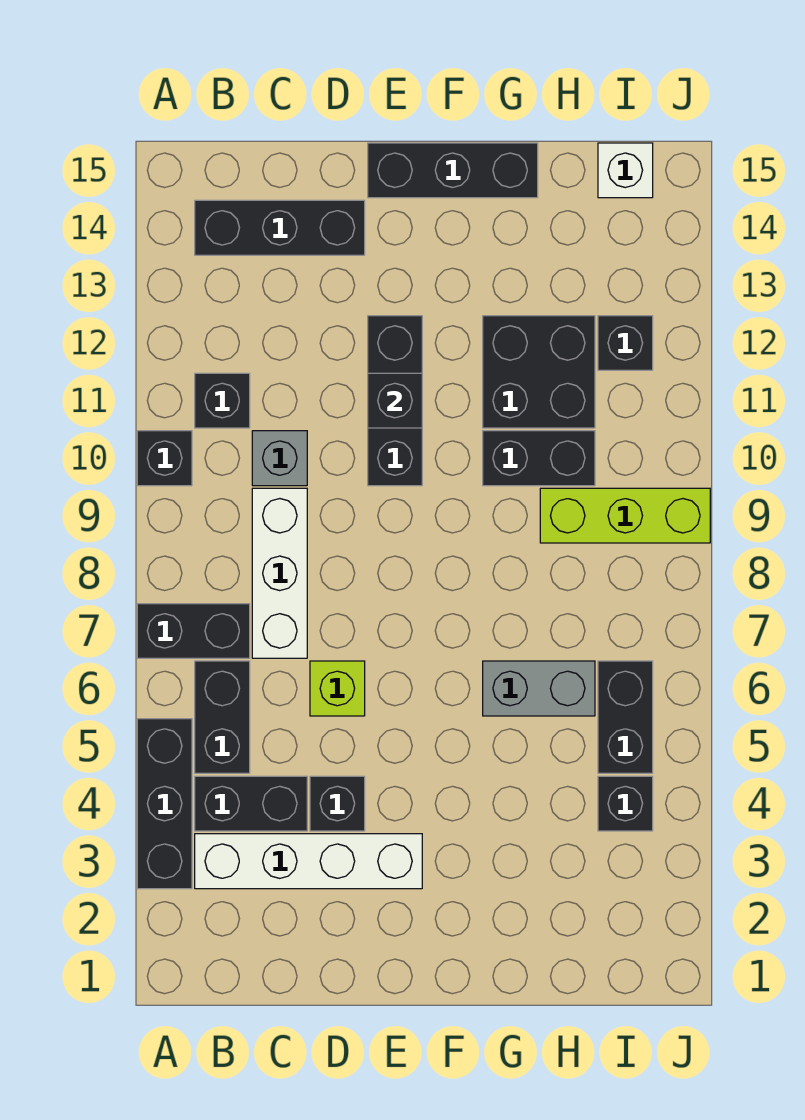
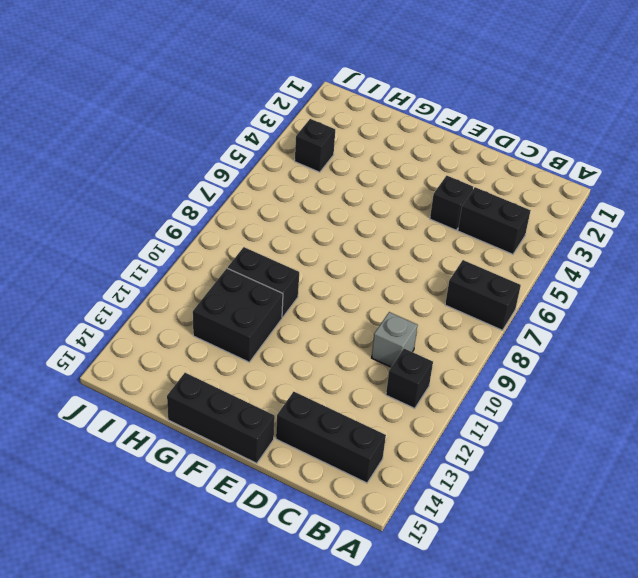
none -> black brick A3:A5 level 1
none -> black brick A10 level 1
none -> white brick B3:E3 level 1

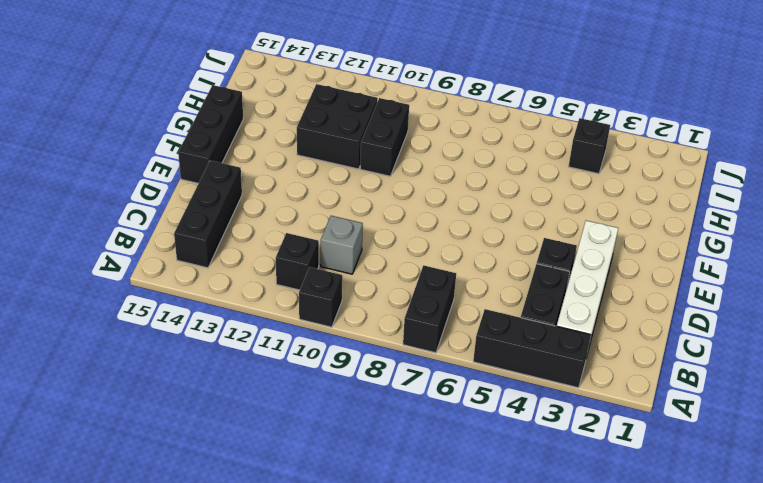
none -> black brick B5:B6 level 1
none -> white brick C7:C9 level 1
none -> lime brick D6 level 1

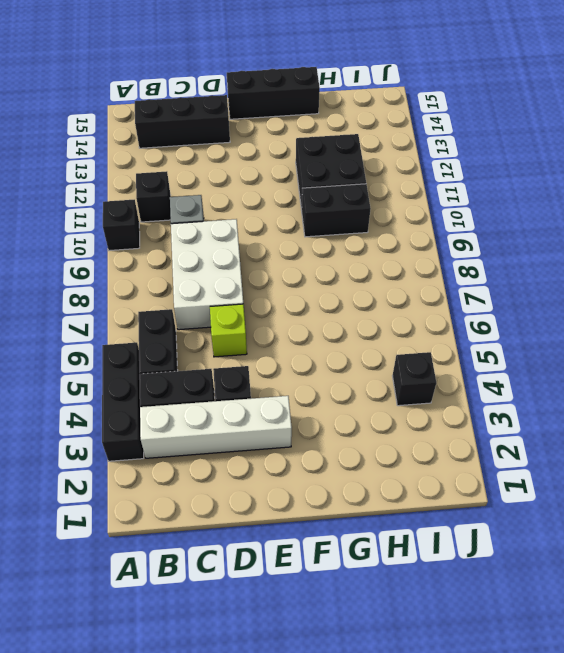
white brick C7:D9 level 1 -> white brick C7:C9 level 1
none -> black brick A7:B7 level 1
none -> black brick E10:E12 level 1
none -> grey brick G6:H6 level 1

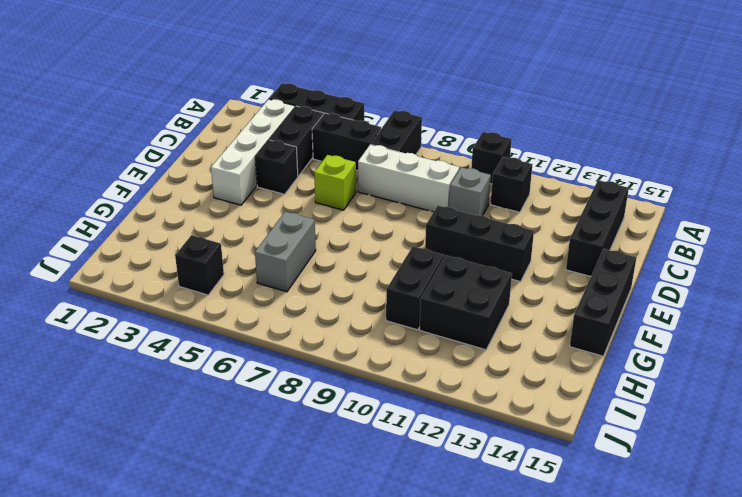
none -> lime brick H9:J9 level 1
none -> black brick I5:I6 level 1
none -> black brick I12 level 1

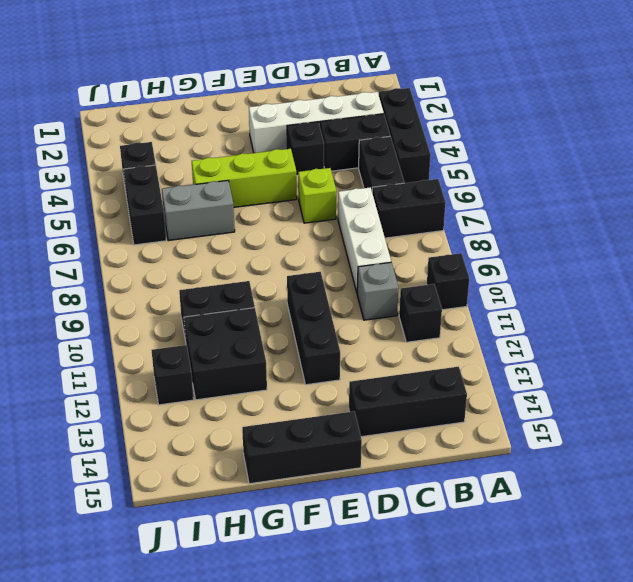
lime brick E5:G5 level 1 -> lime brick H9:J9 level 1
none -> white brick I15 level 1
none -> black brick E11 level 2

